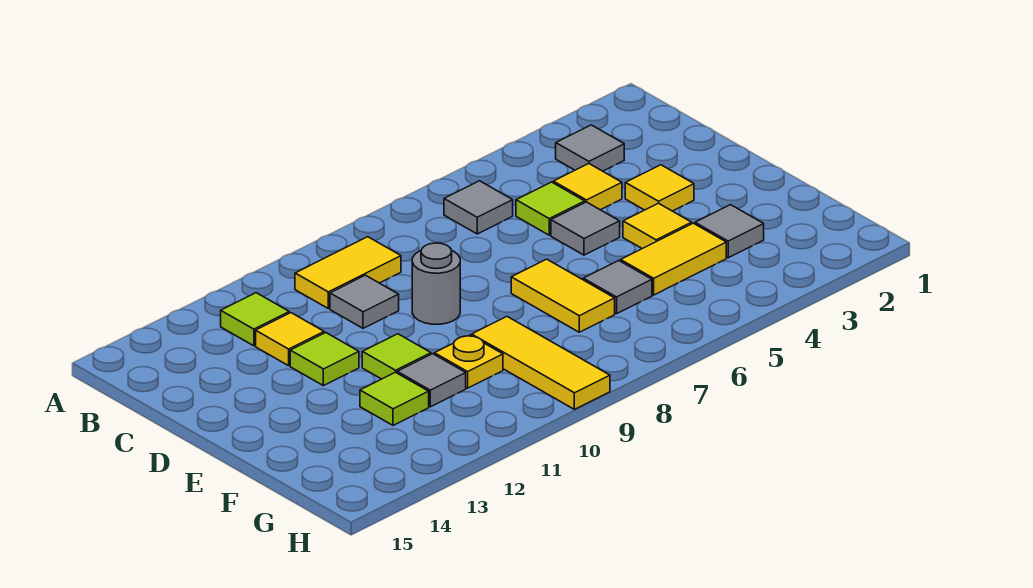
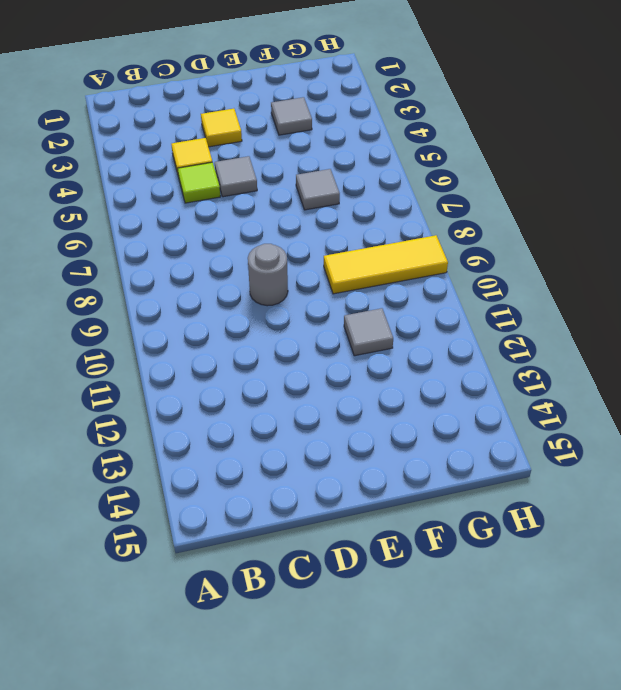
none -> grey tile B3 level 1
none -> grey tile B6 level 1
none -> yellow tile B9:B10 level 1

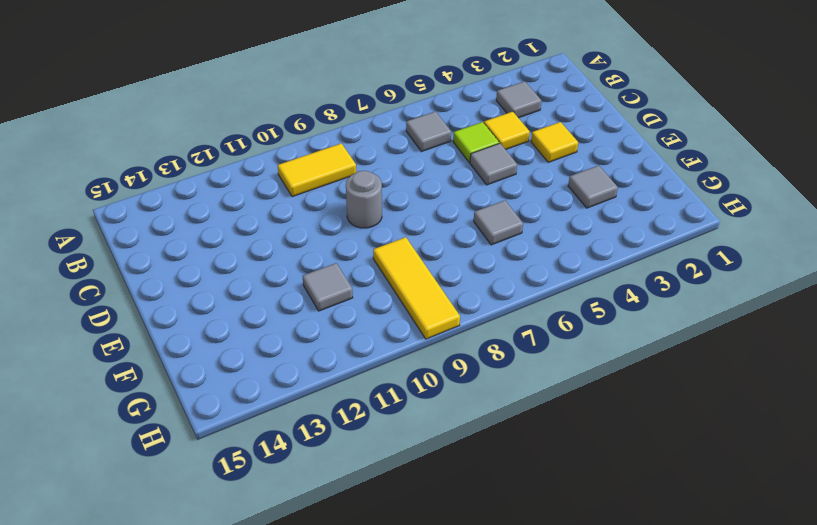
none -> lime tile B12 level 1
none -> grey tile C10 level 1
none -> yellow tile C12 level 1

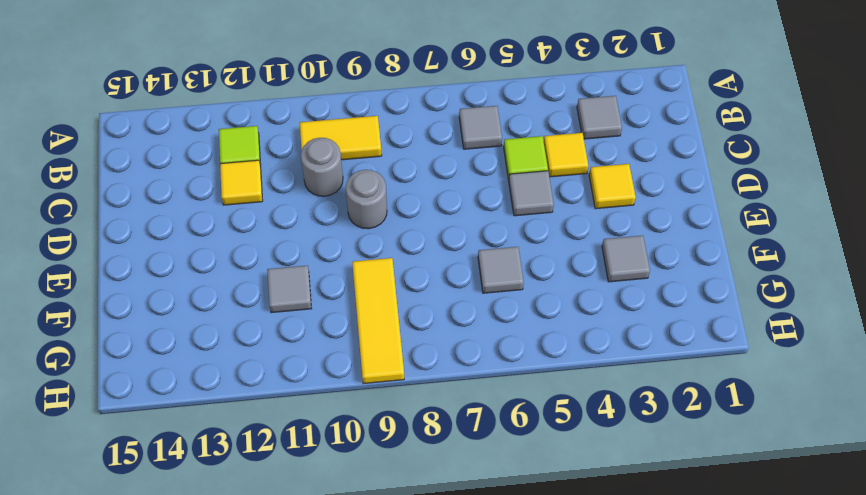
grey round brick C10 level 1 -> grey tile C10 level 1
none -> lime tile D12 level 1
none -> yellow tile E4 level 1
none -> yellow tile E7:F7 level 1

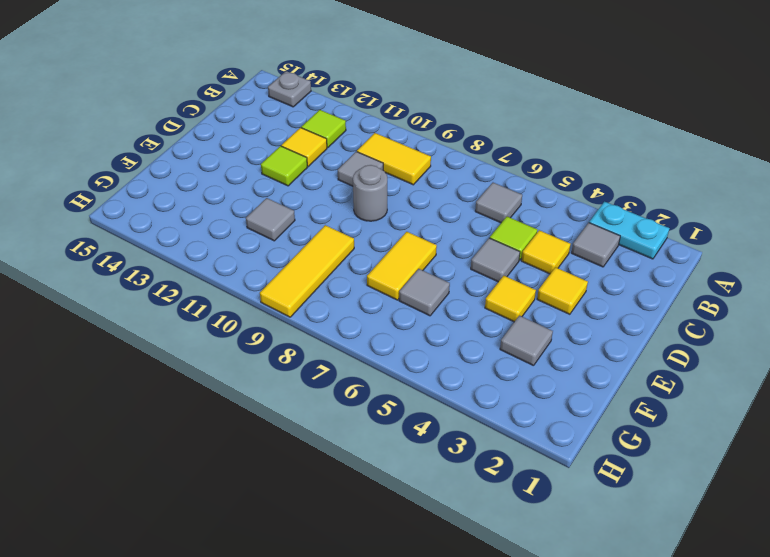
cyan plate A2:A3 level 1 -> none
grey plate A14 level 1 -> none
none -> lime tile E11 level 1
none -> yellow tile F4:F5 level 1
none -> yellow plate F10 level 1

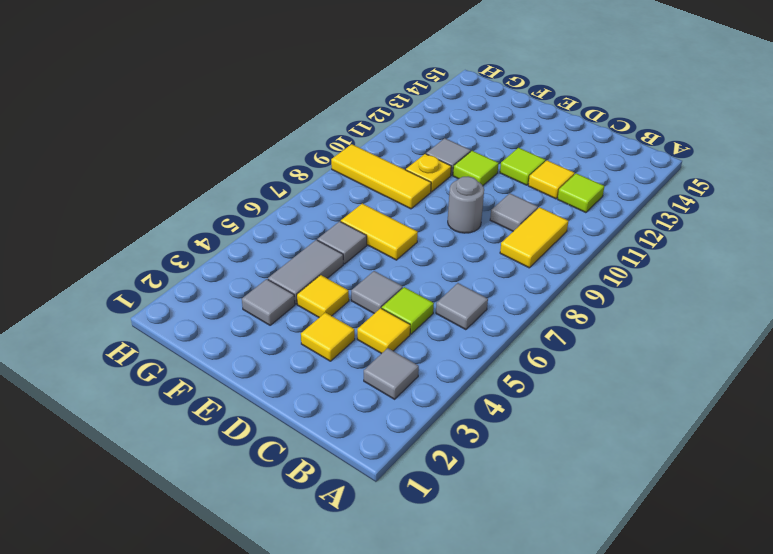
grey tile F4:F5 level 1 -> yellow tile F4:F5 level 1
none -> lime tile F12 level 1

